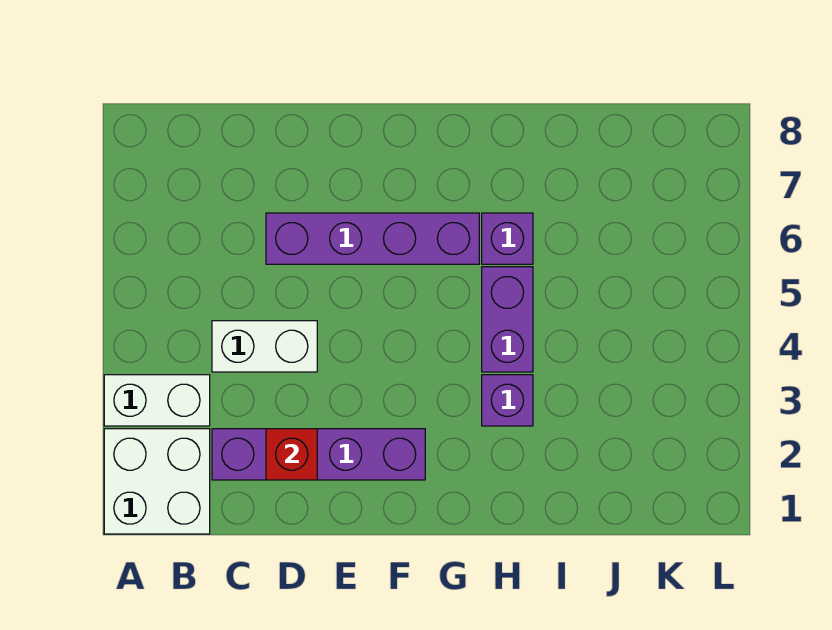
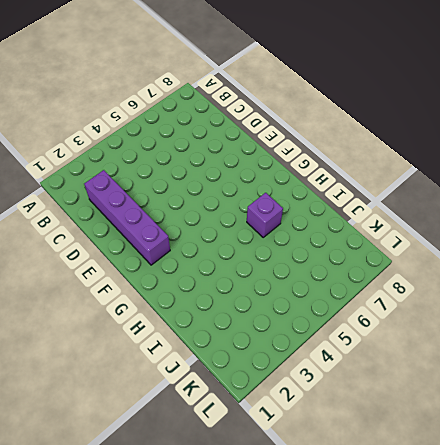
none -> white brick A1:B2 level 1
none -> white brick A3:B3 level 1

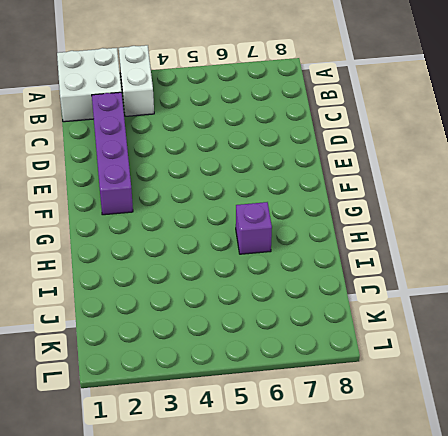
none -> white brick C4:D4 level 1
none -> purple brick D6:G6 level 1

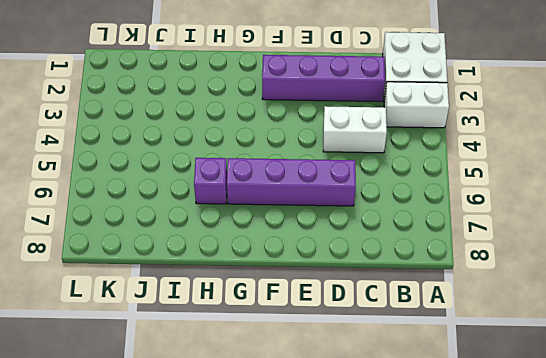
none -> purple brick H3 level 1
none -> purple brick H4:H5 level 1

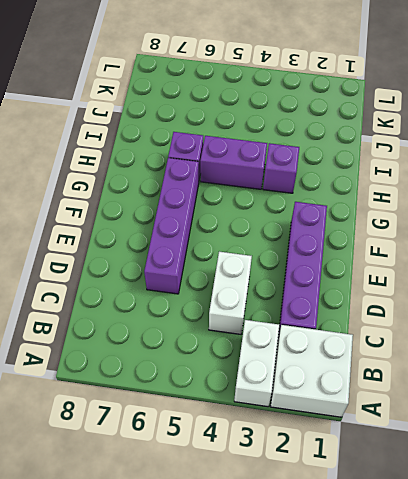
none -> red brick D2 level 2

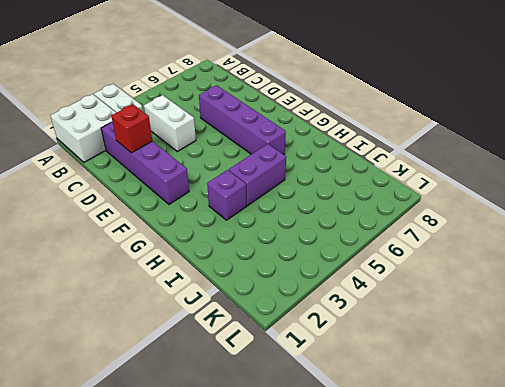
none -> purple brick H6 level 1

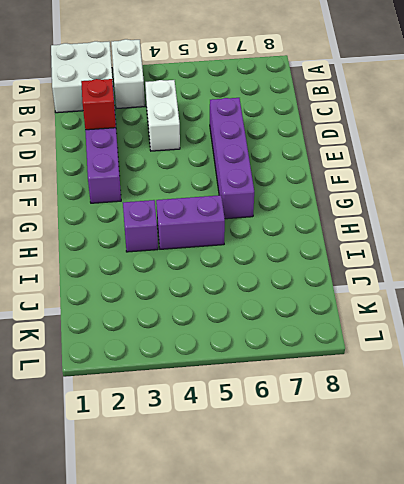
none -> purple brick H6 level 1

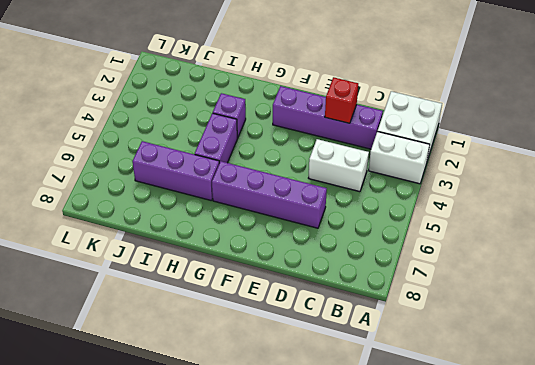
purple brick H6:J6 level 1 -> purple brick H6 level 1

